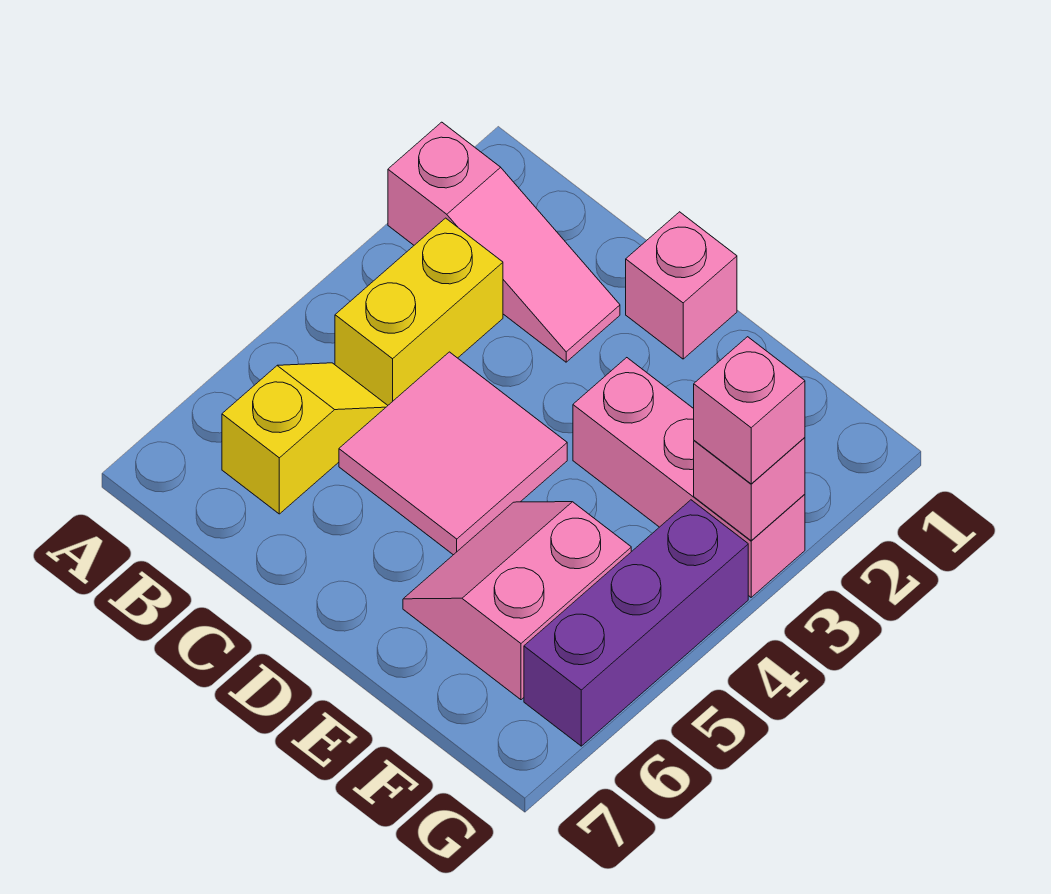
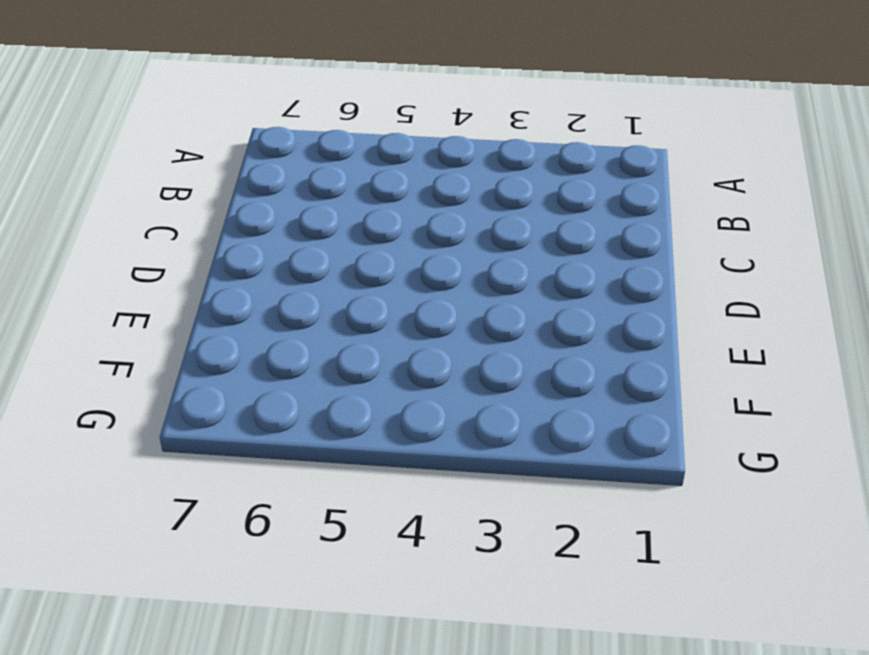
none -> pink slope A2:C2 level 1 top A
none -> yellow brick B3:B4 level 1

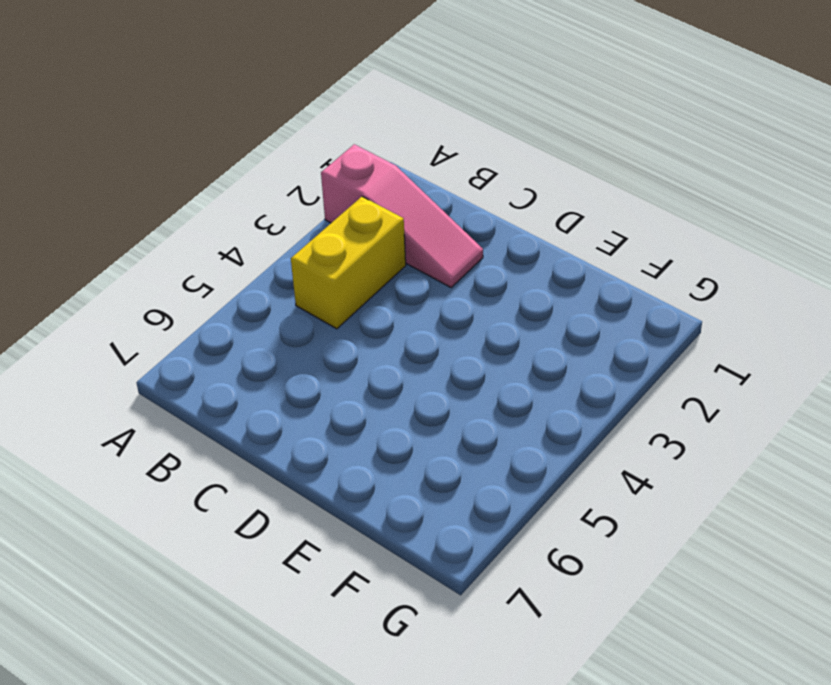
none -> yellow slope B5:B6 level 1 top 6
none -> pink tile C4:D5 level 1

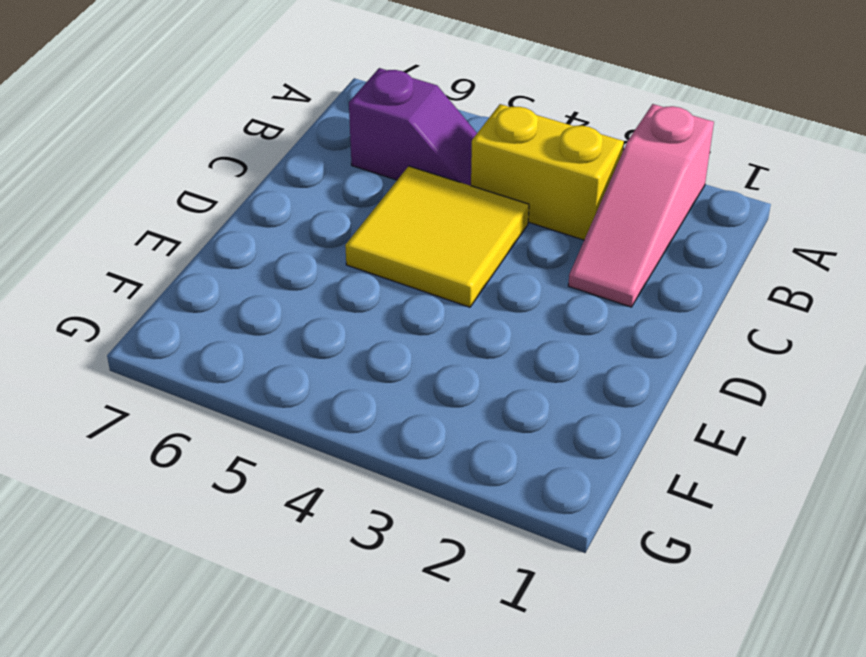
purple slope B5:B6 level 1 top 6 -> yellow slope B5:B6 level 1 top 6
yellow tile C4:D5 level 1 -> pink tile C4:D5 level 1
none -> pink brick D1 level 1
none -> pink brick E3:G3 level 1

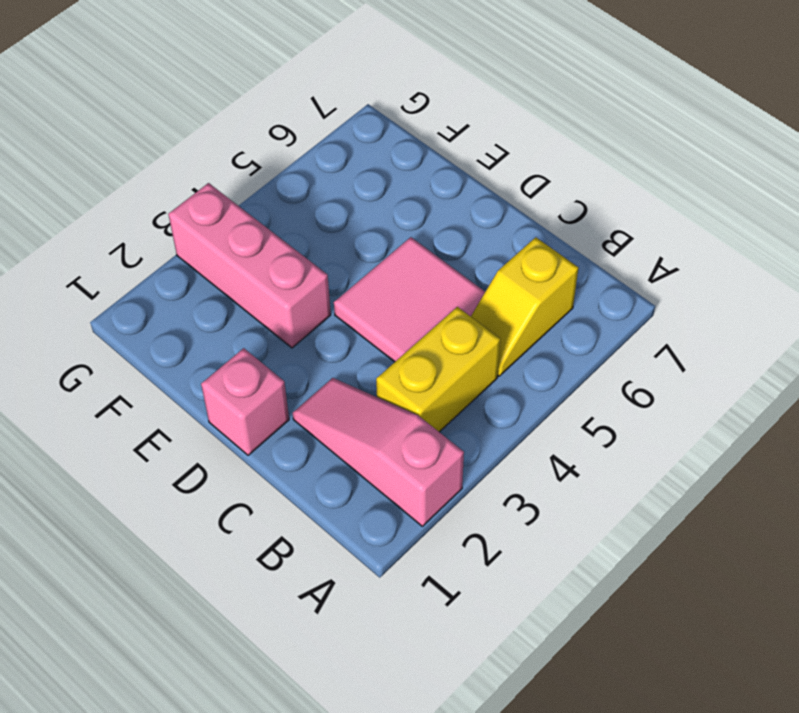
none -> pink slope E5:F6 level 1 top F
none -> purple brick G4:G6 level 1

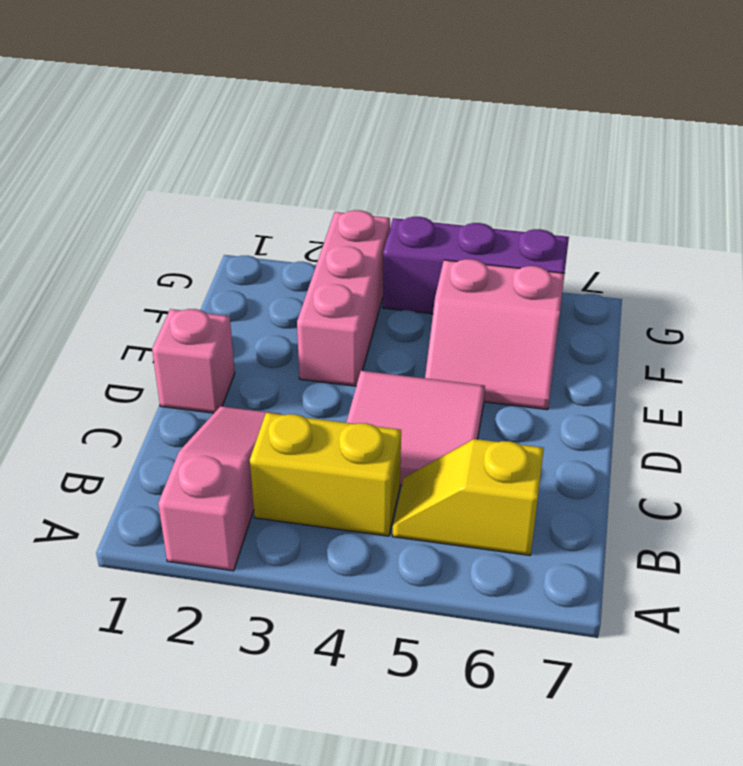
none -> pink brick G3 level 2
none -> pink brick G3 level 3

